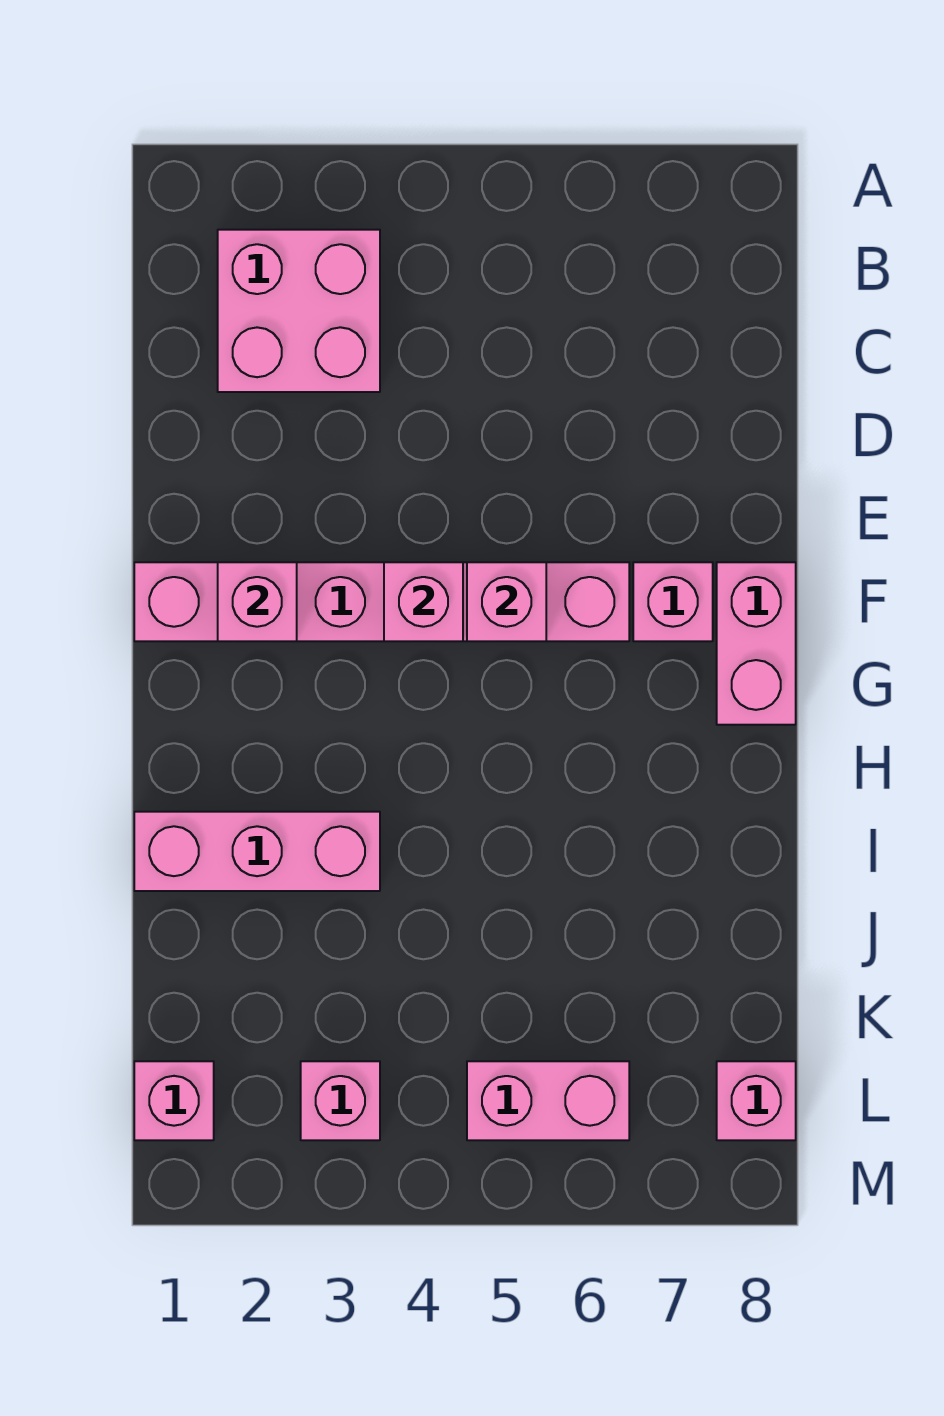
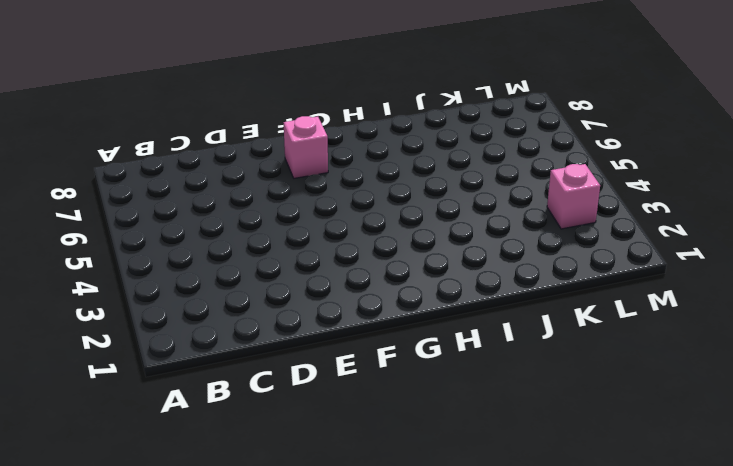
none -> pink brick B2:C3 level 1
none -> pink brick F1:F6 level 1
none -> pink brick F8:G8 level 1

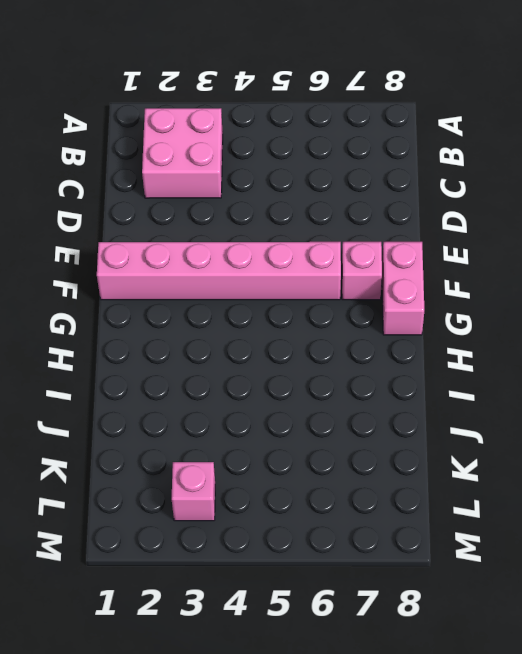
none -> pink brick I1:I3 level 1
none -> pink brick L1 level 1
none -> pink brick L5:L6 level 1

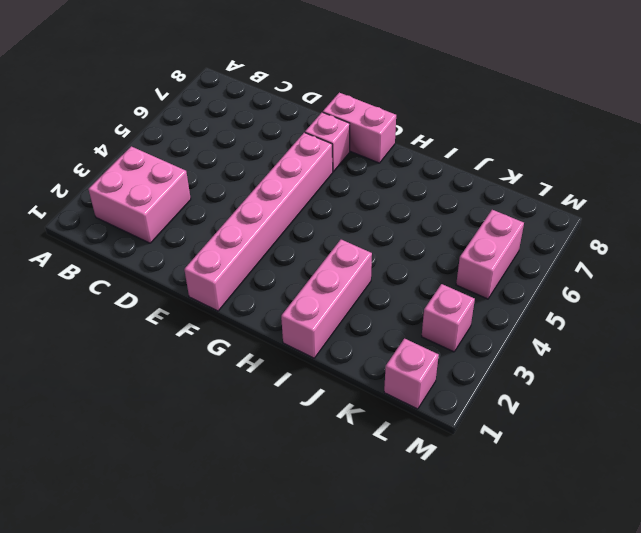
none -> pink brick L8 level 1
none -> pink brick F2 level 2
none -> pink brick F4 level 2

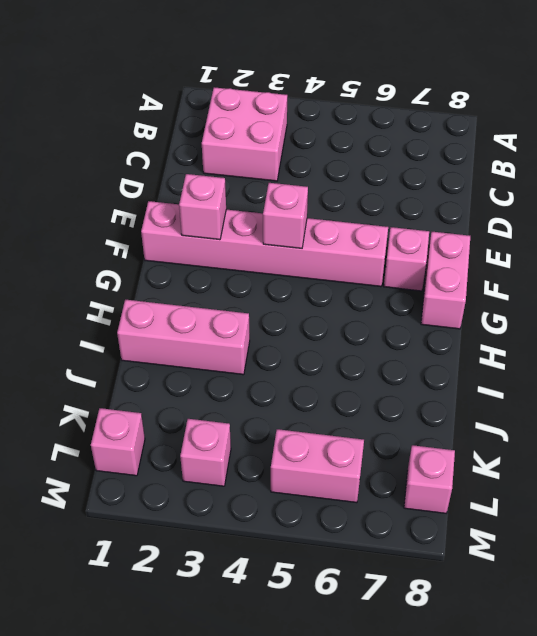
none -> pink brick F5 level 2

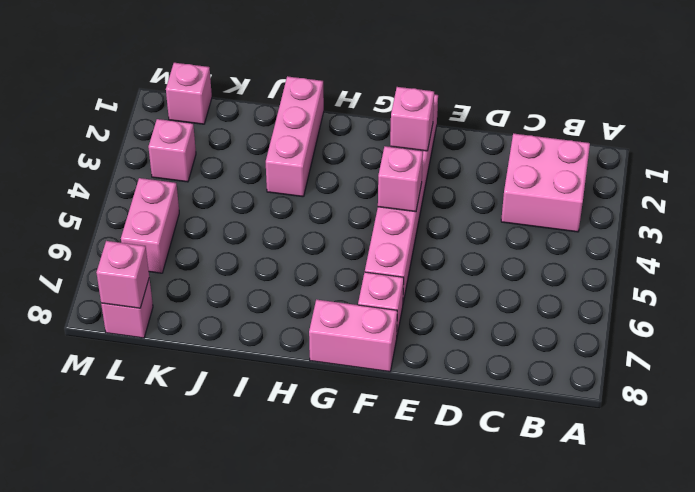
pink brick L8 level 2 -> pink brick F5 level 2

